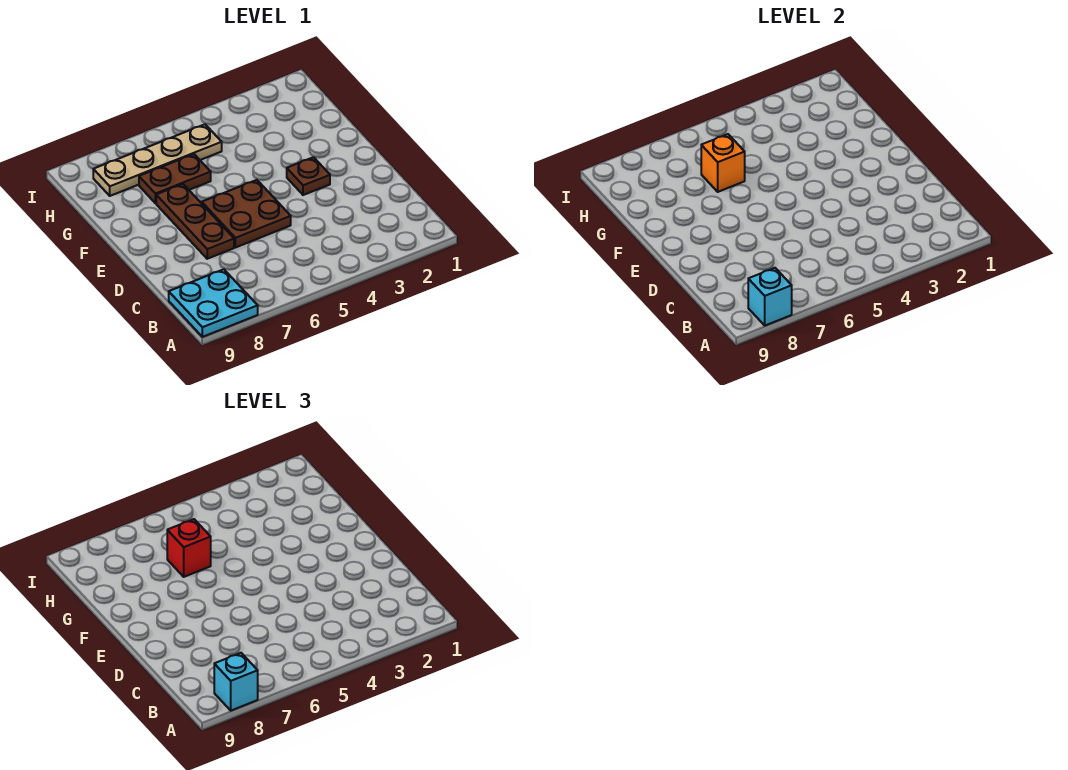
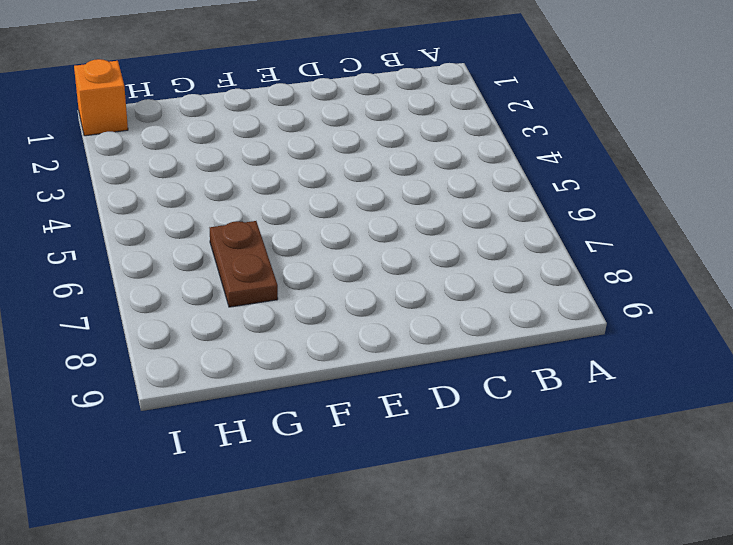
orange brick I1 level 1 -> orange brick G6 level 2
none -> cyan plate A8:B9 level 1
none -> brown plate D5:E6 level 1

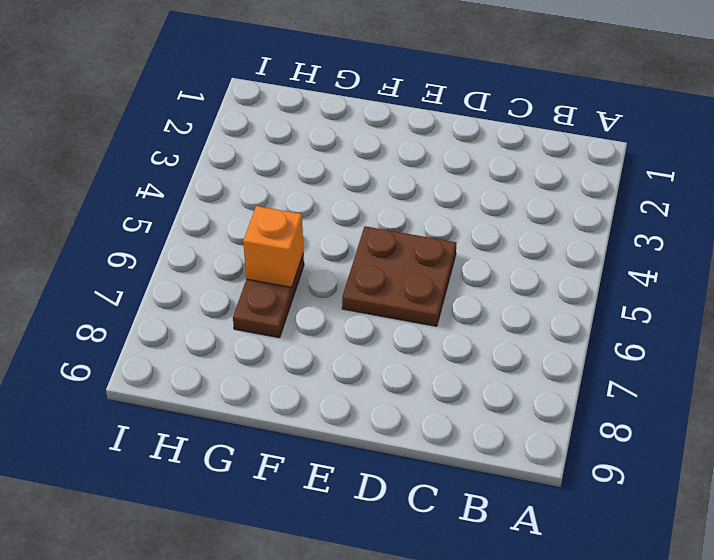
none -> cyan plate A8:B9 level 1
none -> brown plate D7:F7 level 1

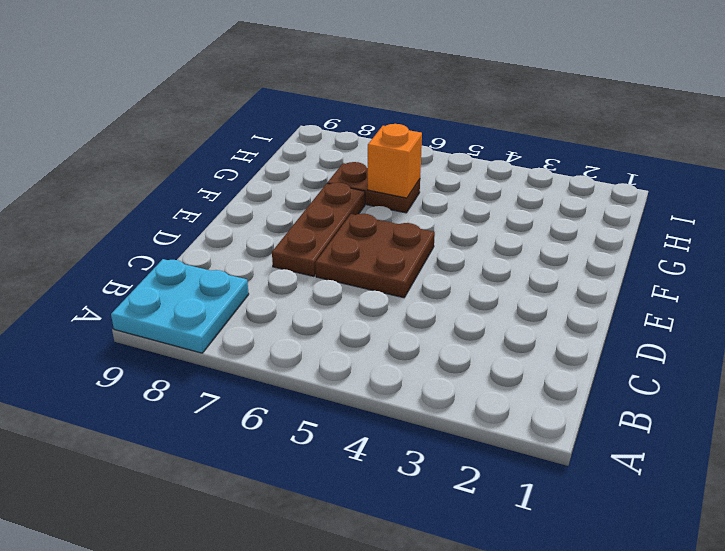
none -> brown plate E3 level 1
none -> tan plate H5:H8 level 1

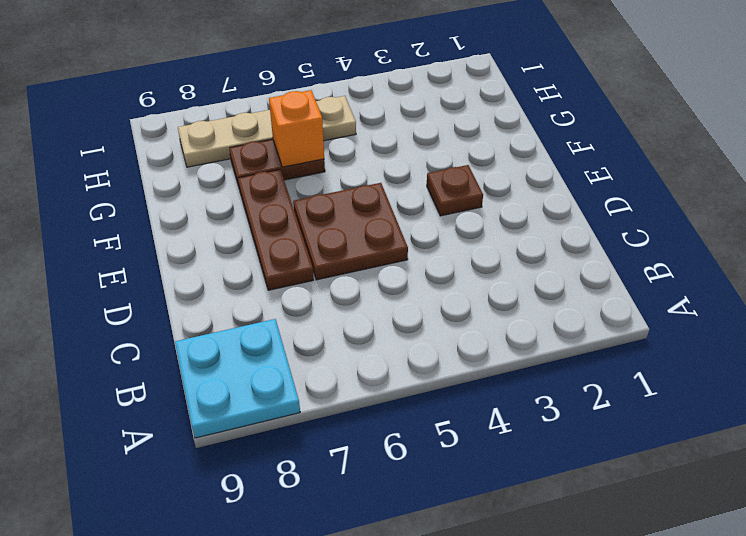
none -> cyan brick A8 level 2
none -> cyan brick A8 level 3

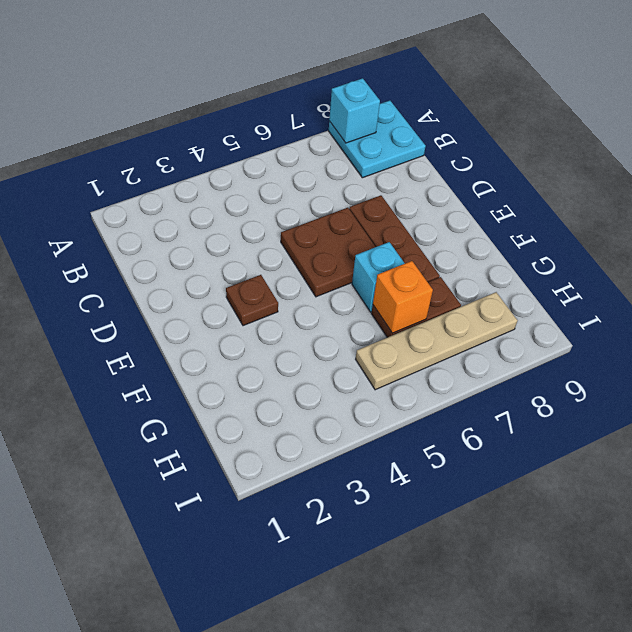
cyan brick F6 level 1 -> cyan brick A8 level 3
none -> red brick G6 level 3

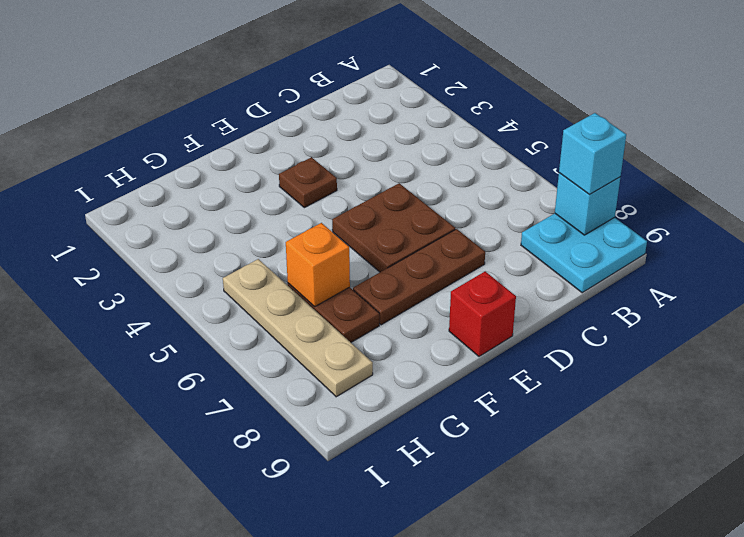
red brick E9 level 1 -> red brick G6 level 3

